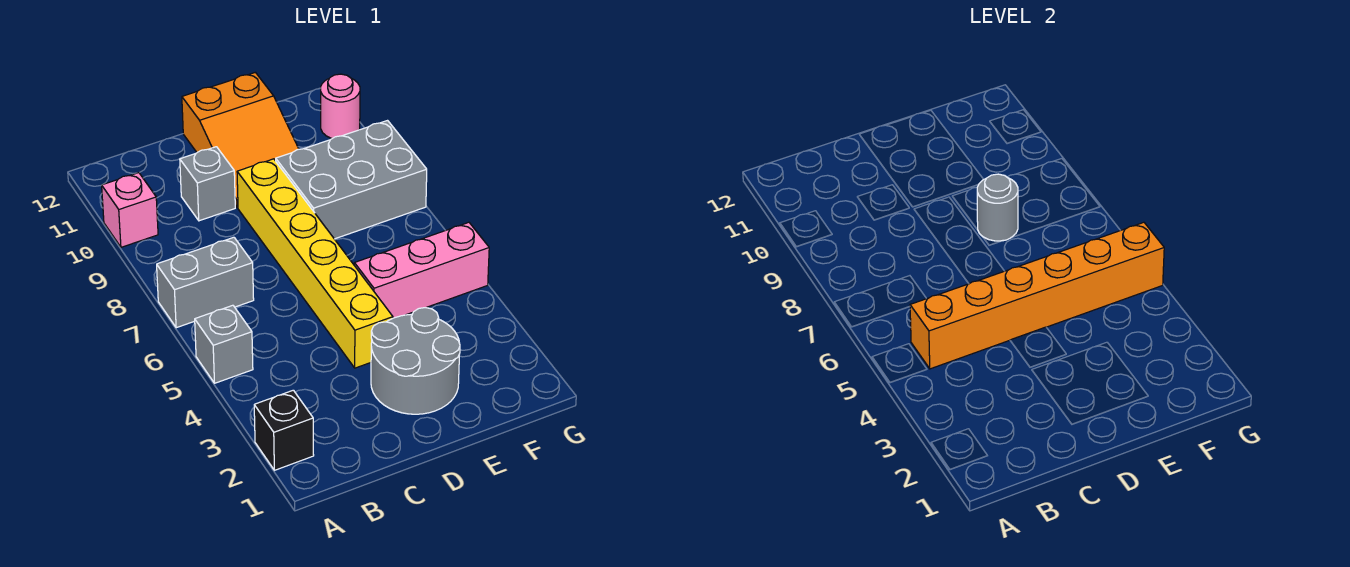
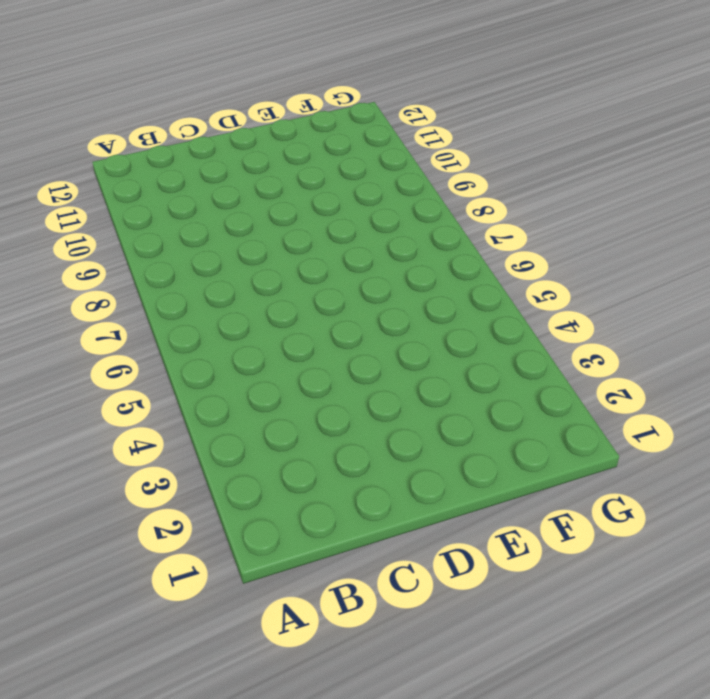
none -> black brick A2 level 1
none -> grey brick A5 level 1
none -> grey brick A7:B7 level 1

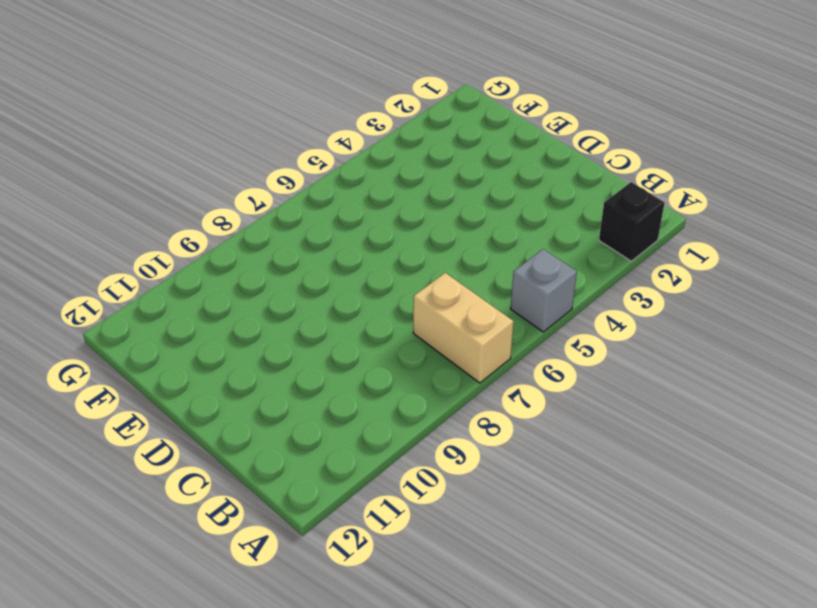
tan brick A7:B7 level 1 -> grey brick A7:B7 level 1
none -> pink brick A10 level 1
none -> grey brick C10 level 1
none -> grey round brick D2:E3 level 1

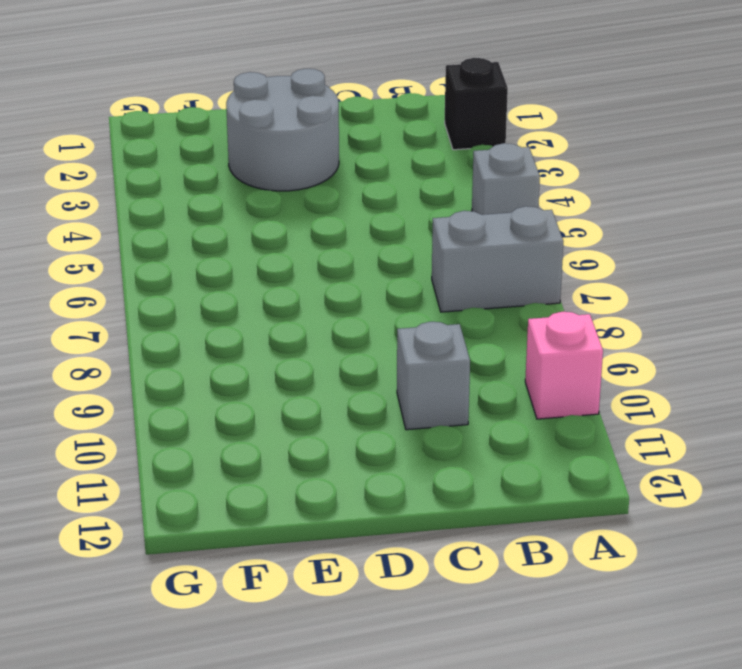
none -> yellow brick D4:D9 level 1
none -> orange slope D10:E12 level 1 top 12
none -> pink brick E5:G5 level 1

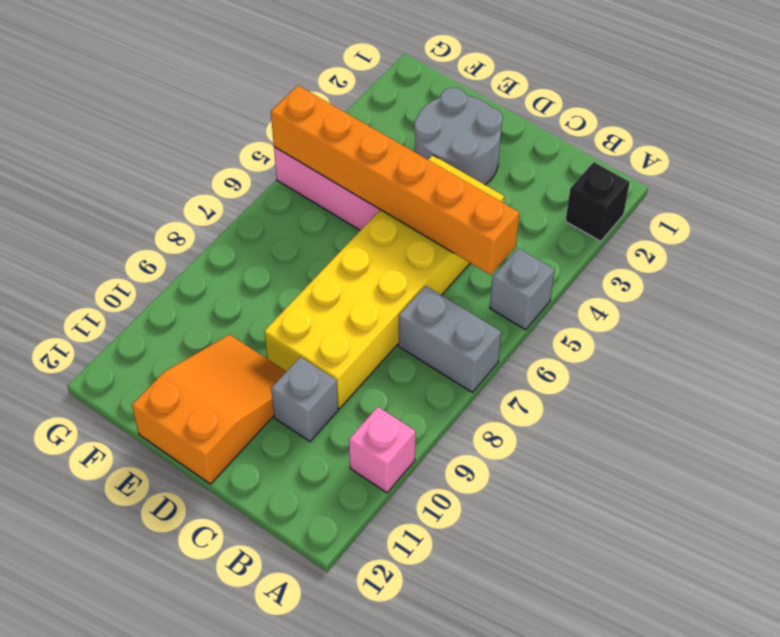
yellow brick C4:D9 level 1 -> yellow brick D4:D9 level 1
none -> grey brick E8:G9 level 1
none -> pink round brick G11 level 1
none -> grey round brick E8 level 2

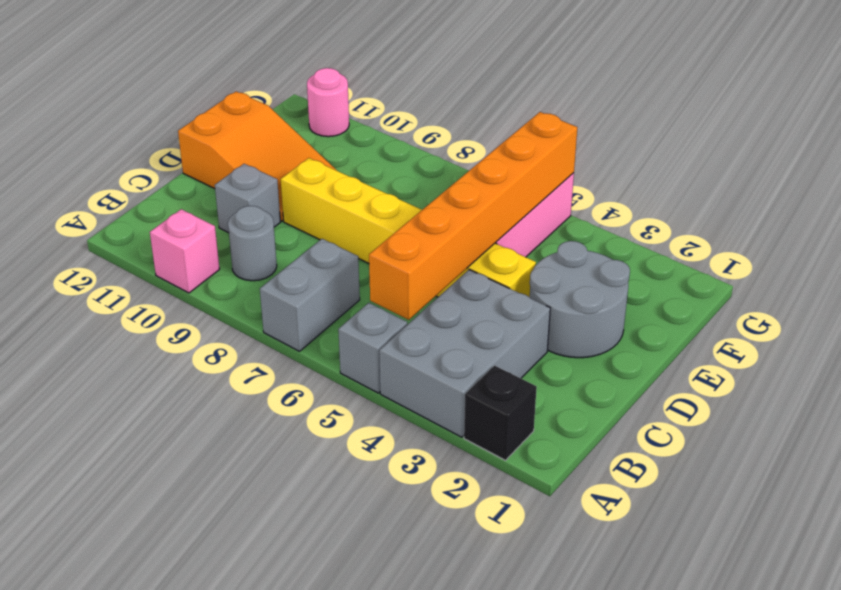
grey brick A3:C4 level 1 -> grey brick E8:G9 level 1
grey round brick B9 level 1 -> grey round brick E8 level 2

